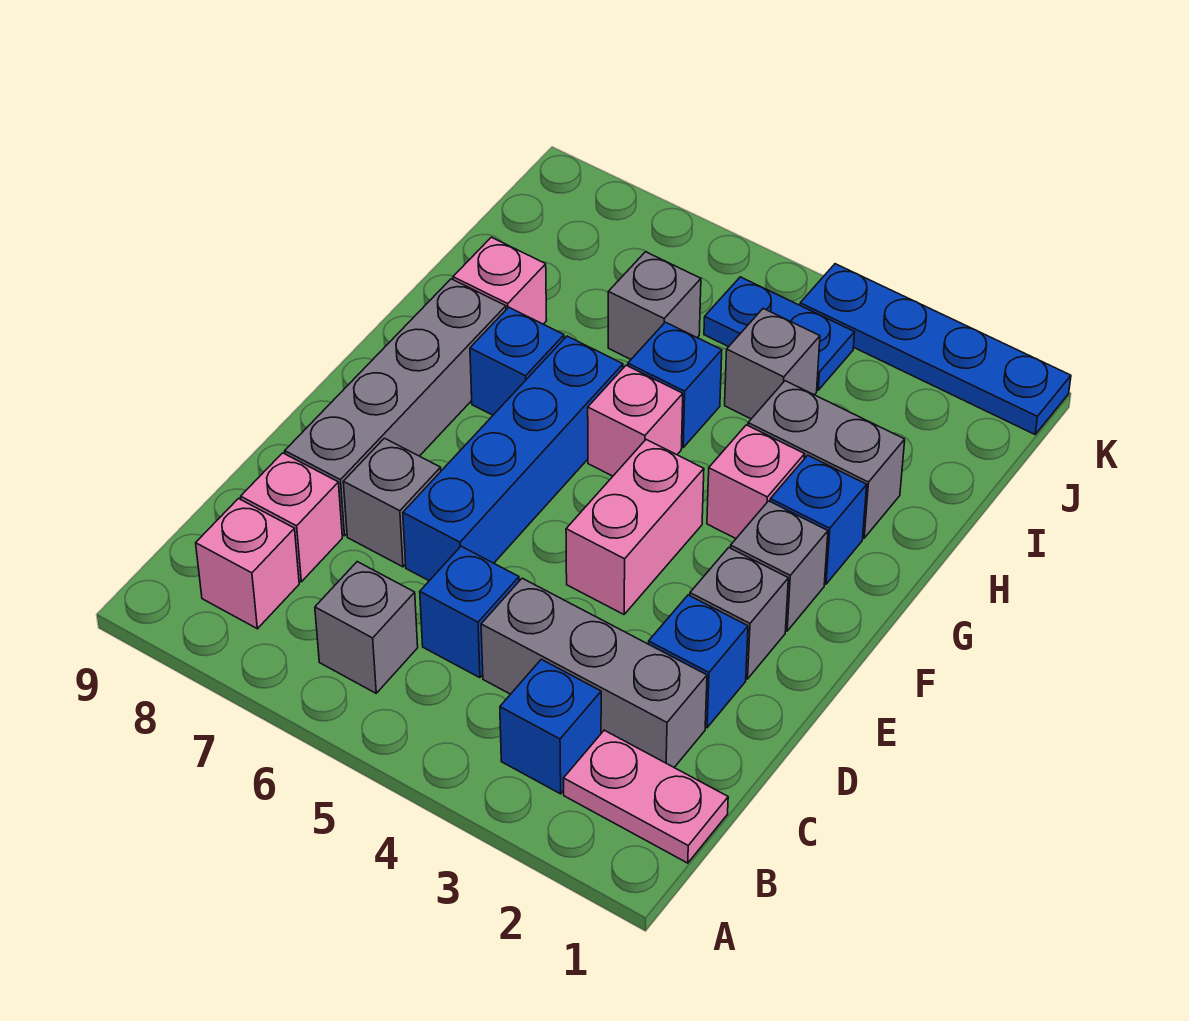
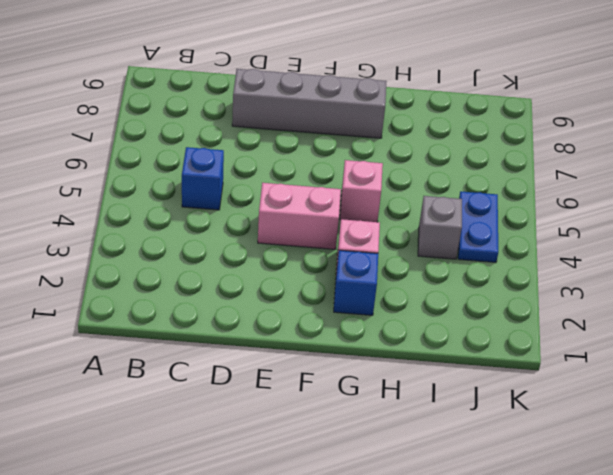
none -> pink plate B1:B2 level 1
none -> blue brick B3 level 1
none -> grey brick B6 level 1

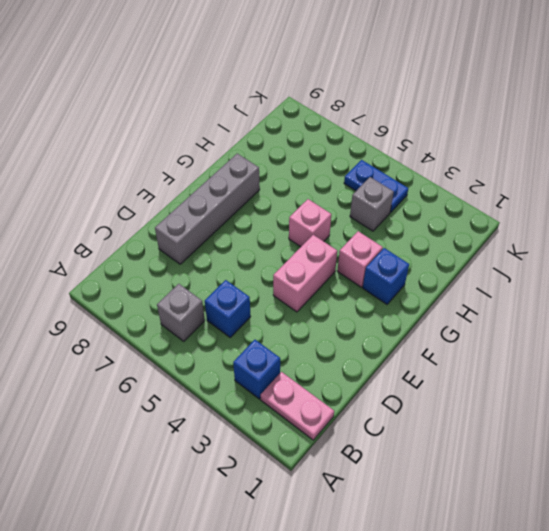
none -> pink brick B8 level 1
none -> grey brick C2:C4 level 1
none -> pink brick C8 level 1

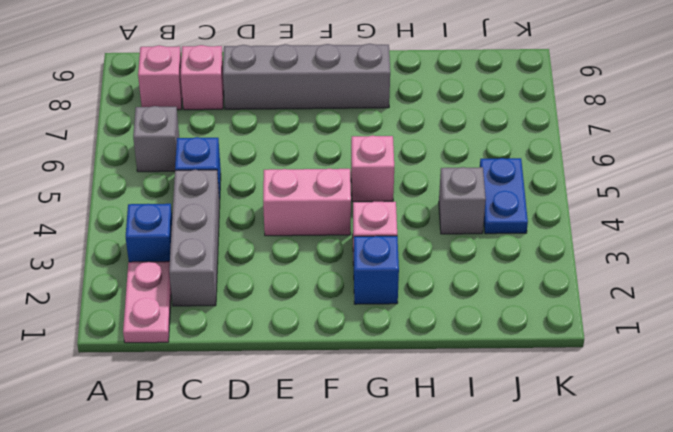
none -> blue brick D2 level 1
none -> blue brick D6:G6 level 1
none -> grey brick D7 level 1

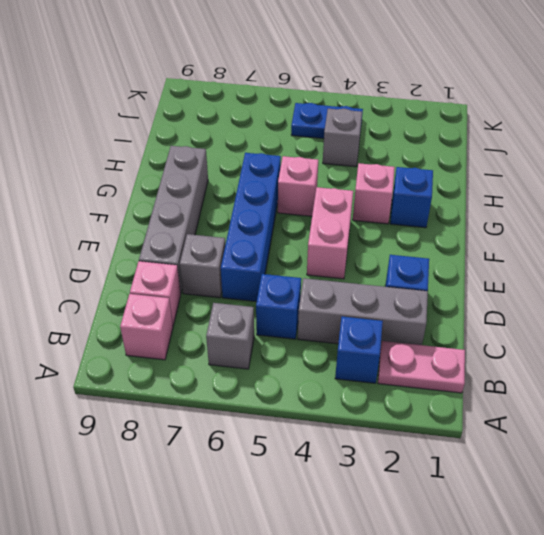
none -> grey brick E2 level 1
none -> grey brick F2 level 1
none -> blue brick G7 level 1

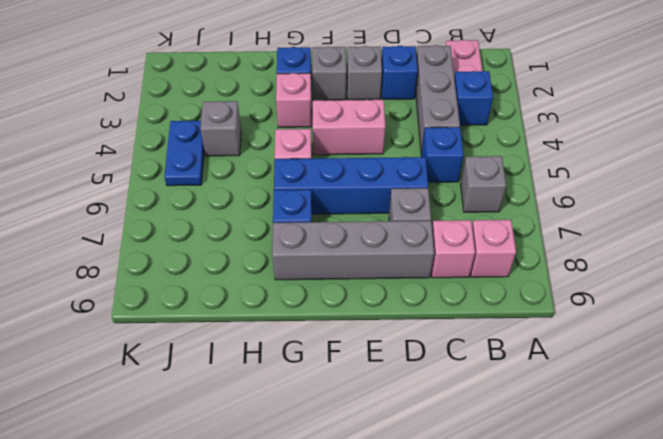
none -> grey brick H2:H3 level 1
none -> blue brick H5 level 1
none -> pink brick H8 level 1

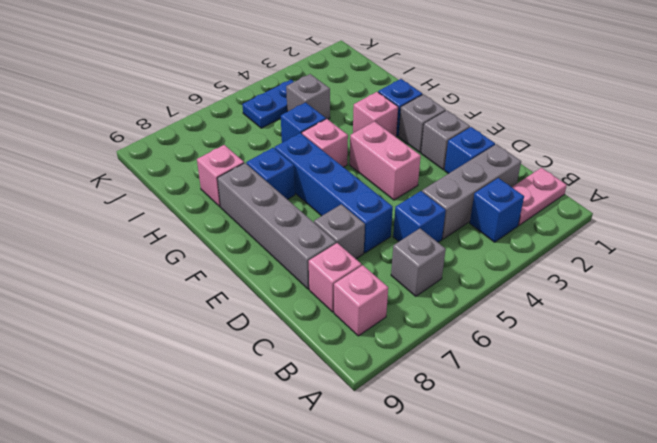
none -> grey brick H2:H3 level 1
none -> grey brick I6 level 1
none -> blue plate K1:K4 level 1

